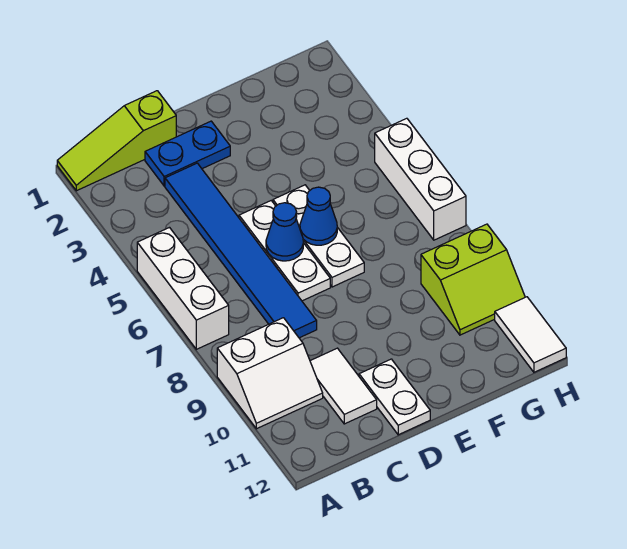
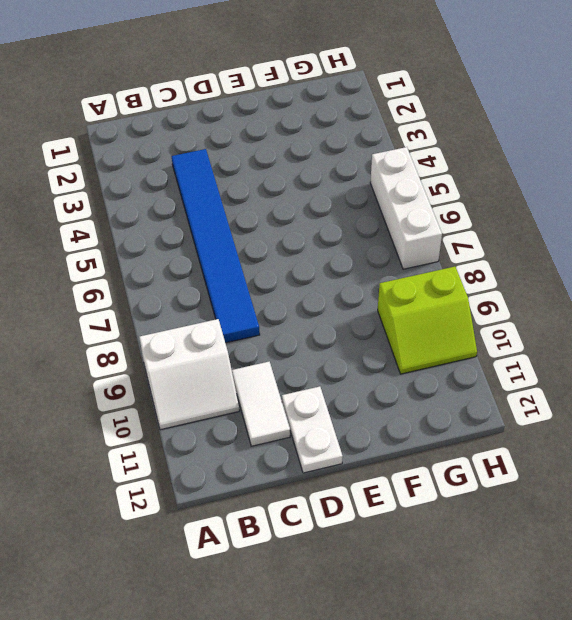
none -> lime slope A1:C1 level 1 top C
none -> white brick A5:A7 level 1
none -> blue plate C2:D2 level 1

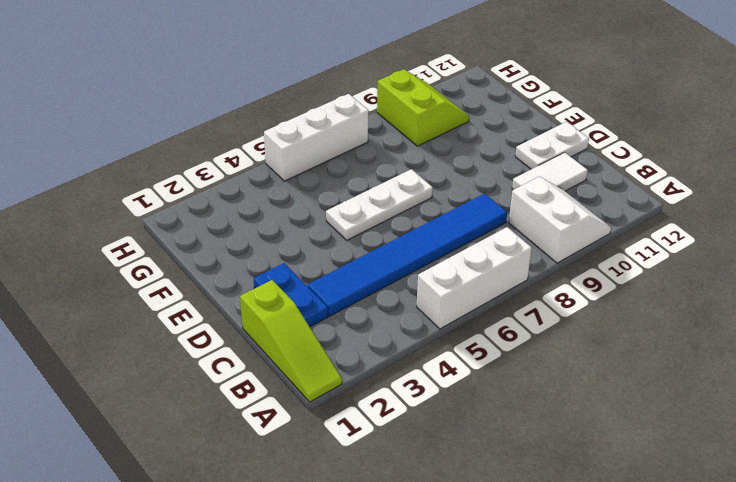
none -> white plate D5:D7 level 1
none -> white tile H11:H12 level 1
none -> blue cone D6 level 2

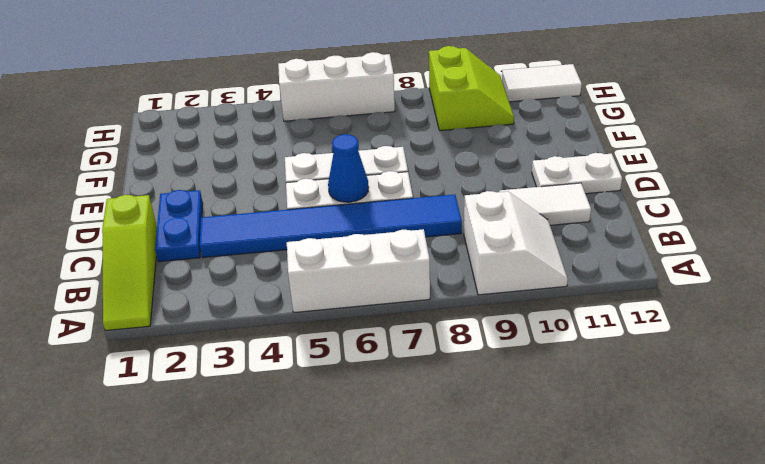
none -> blue cone E6 level 2

